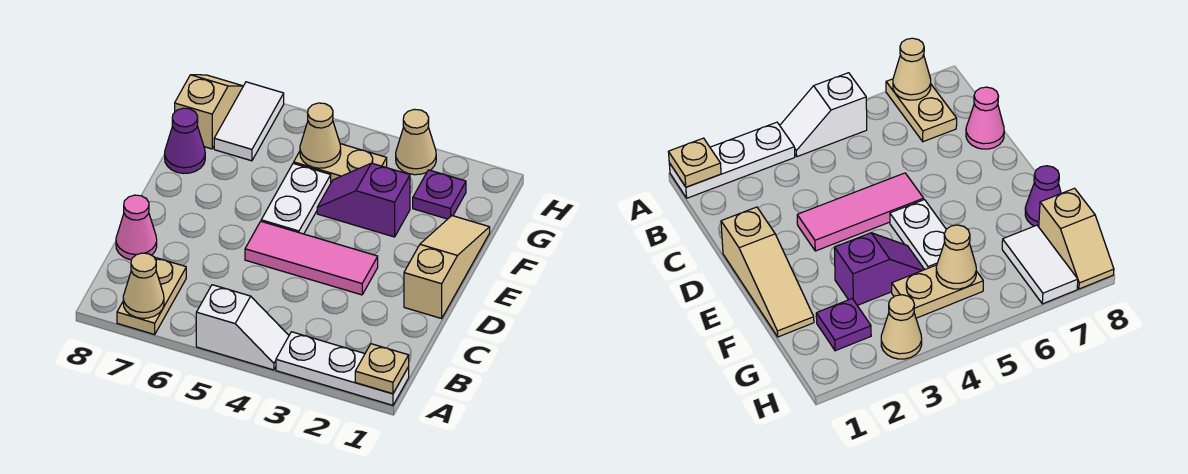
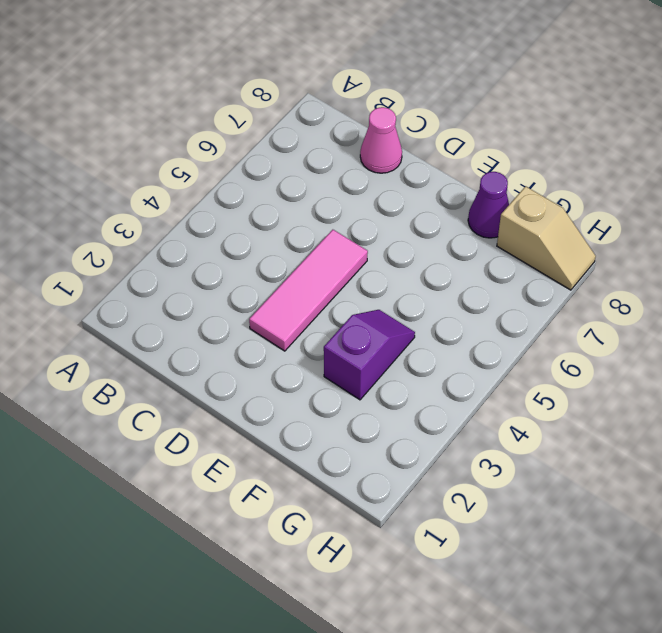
none -> white plate A1:A3 level 1
none -> white slope A4:A5 level 1 top 5
none -> tan plate A7:B7 level 1

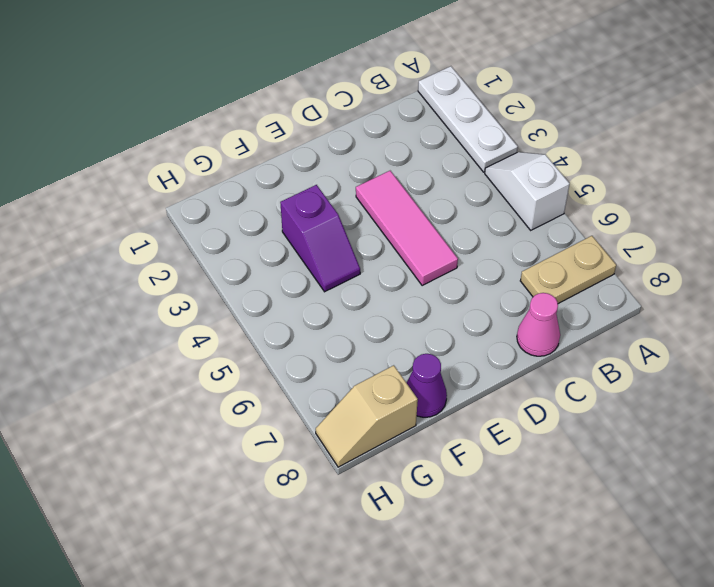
none -> tan slope D1:F1 level 1 top D
none -> white plate E5:F5 level 1
none -> purple plate G2 level 1

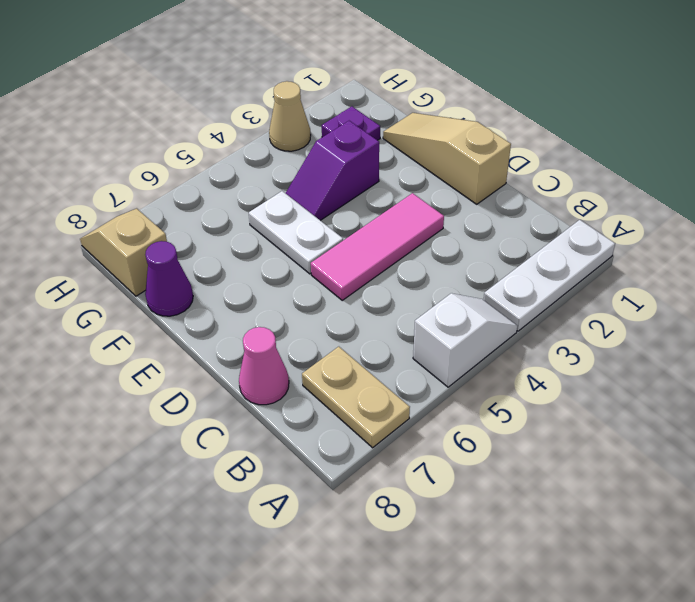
none -> tan plate G4:G5 level 1
none -> white tile G7:H7 level 1
none -> tan plate A1 level 2

